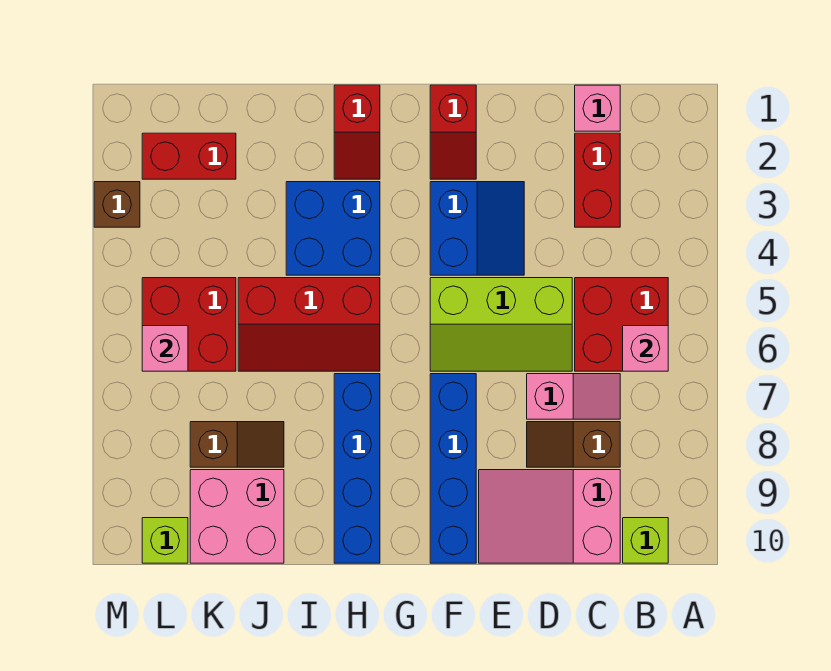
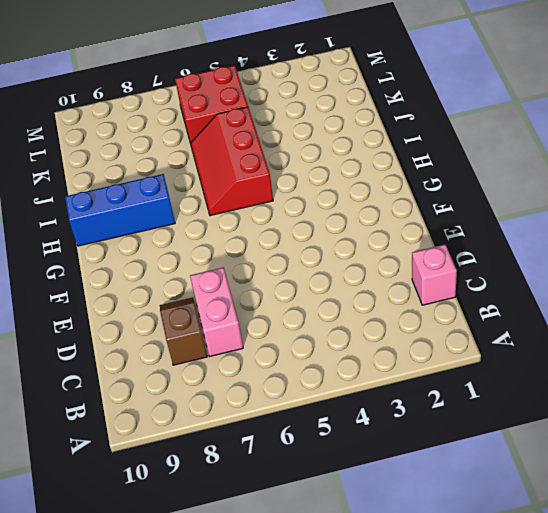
pink brick C7:D7 level 1 -> pink slope C7:D7 level 1 top D
blue brick H8:H10 level 1 -> blue brick H7:H10 level 1
none -> red brick B5:C6 level 1
none -> lime brick B10 level 1
none -> red brick C2:C3 level 1

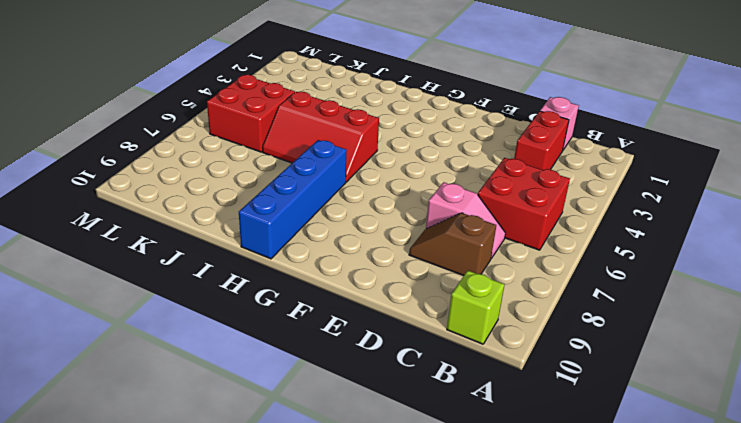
none -> pink slope C9:E10 level 1 top C
none -> lime slope D5:F6 level 1 top 5
none -> blue slope E3:F4 level 1 top F

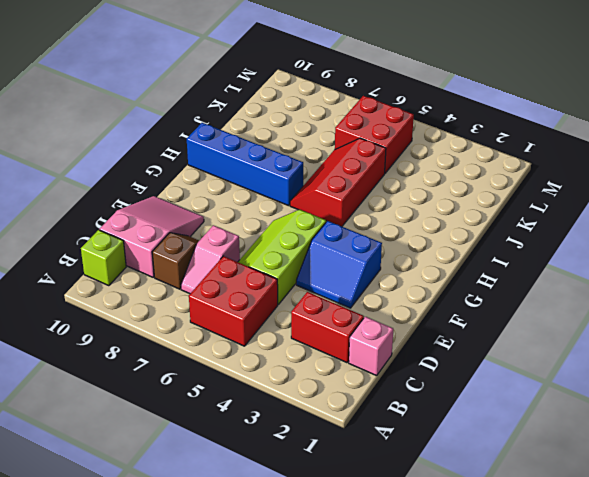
none -> red slope F1:F2 level 1 top 1
none -> blue brick F7:F10 level 1
none -> red slope H1:H2 level 1 top 1

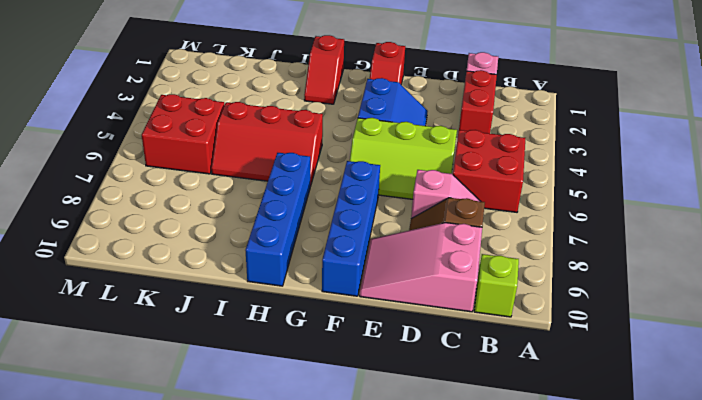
none -> blue brick H3:I4 level 1
none -> brown slope J8:K8 level 1 top K
none -> pink brick J9:K10 level 1

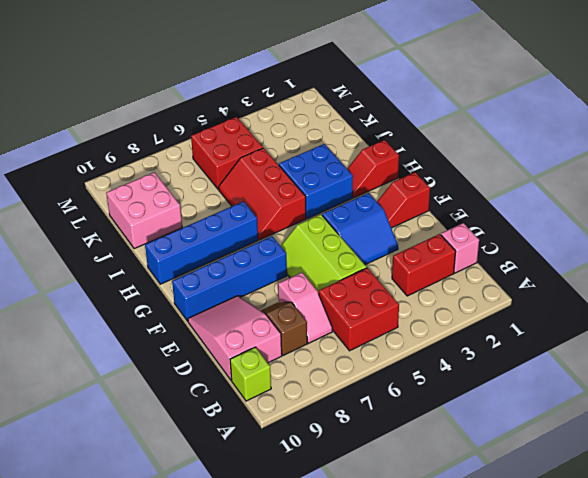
none -> brown slope J8:K8 level 1 top K
none -> red brick K2:L2 level 1
none -> lime brick L10 level 1

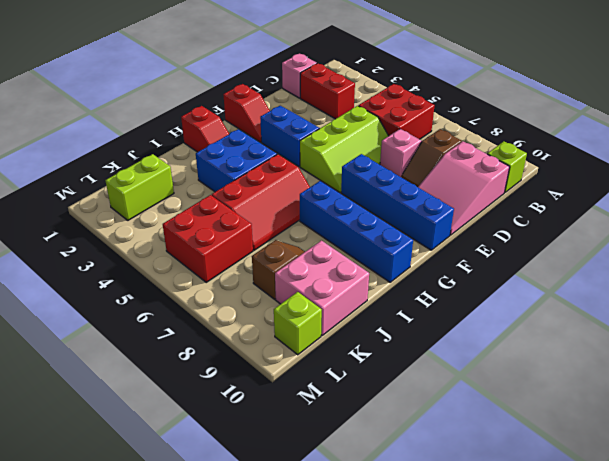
lime brick K2:L2 level 1 -> red brick K2:L2 level 1
none -> brown brick M3 level 1
none -> pink brick B6 level 2
none -> pink brick L6 level 2

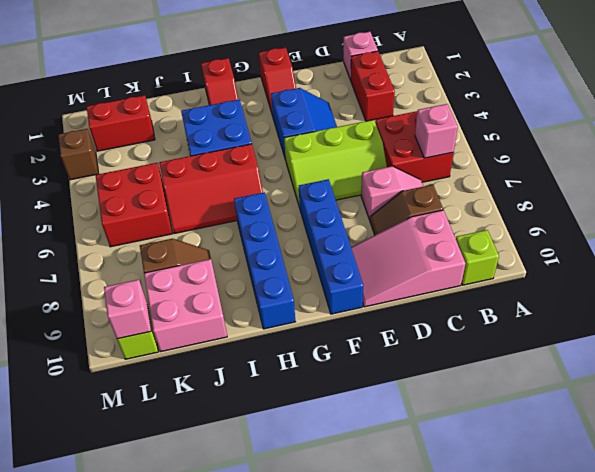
pink brick L10 level 2 -> pink brick L6 level 2

